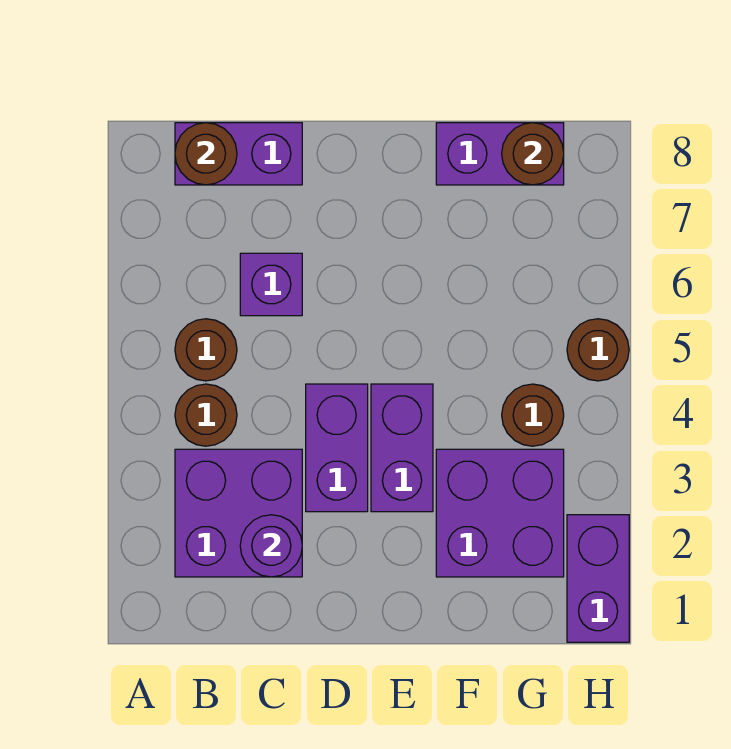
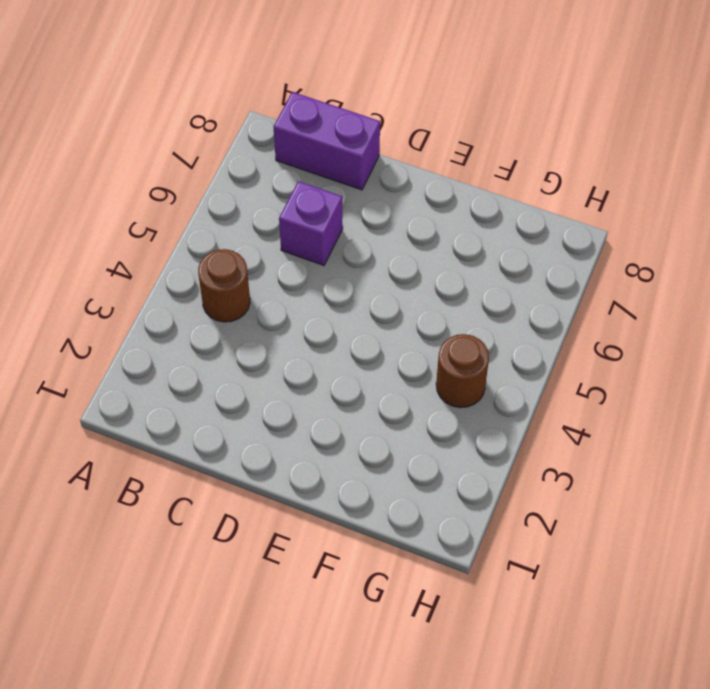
none -> purple brick B2:C3 level 1
none -> brown round brick B5 level 1
none -> purple brick D3:D4 level 1

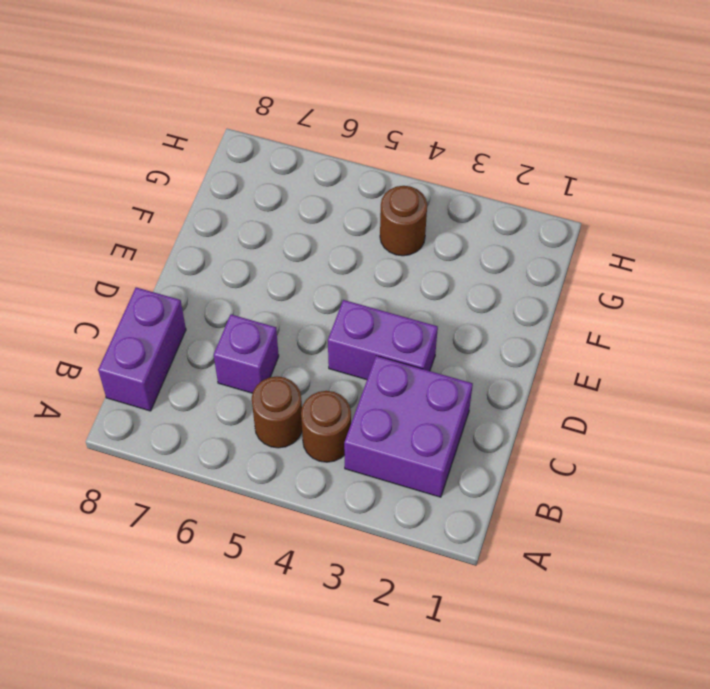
none -> purple brick E3:E4 level 1
none -> purple brick F2:G3 level 1
none -> purple brick F8:G8 level 1

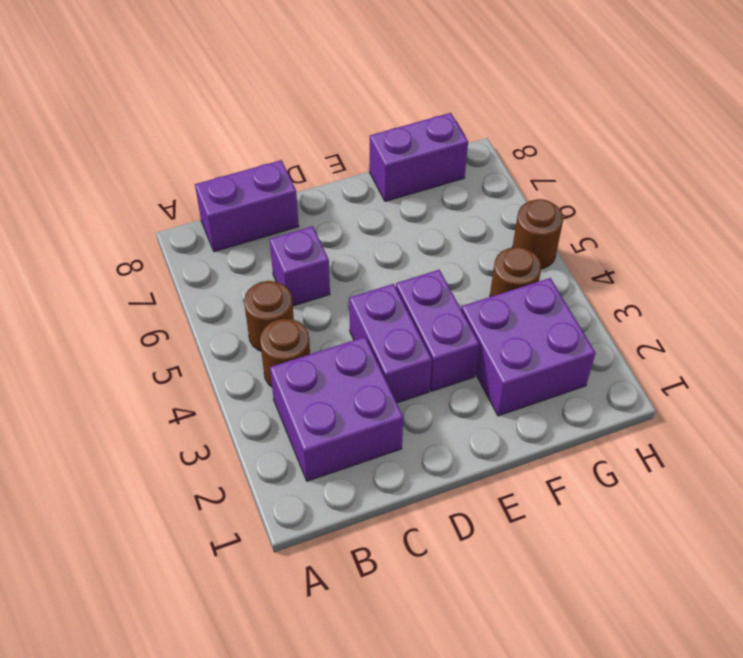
none -> purple brick H1:H2 level 1
none -> brown round brick B8 level 2
none -> purple round brick C2 level 2

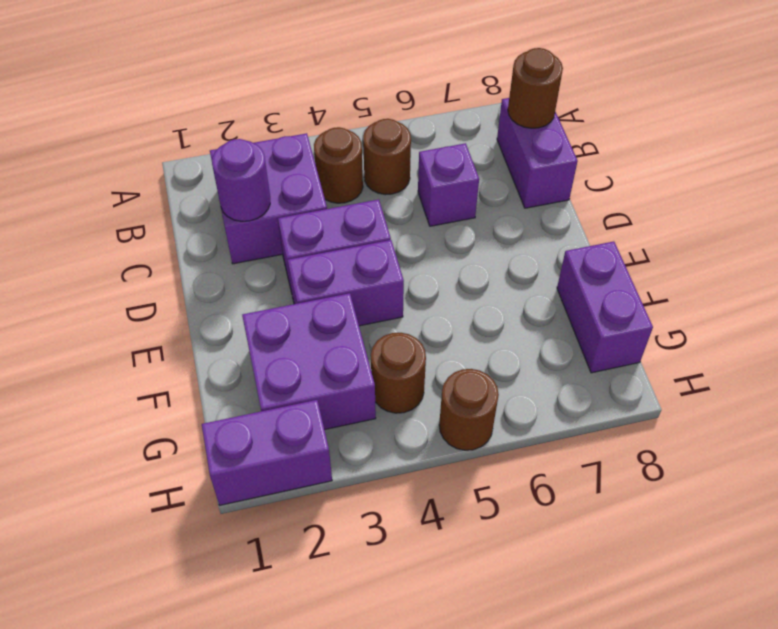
none -> brown round brick G8 level 2

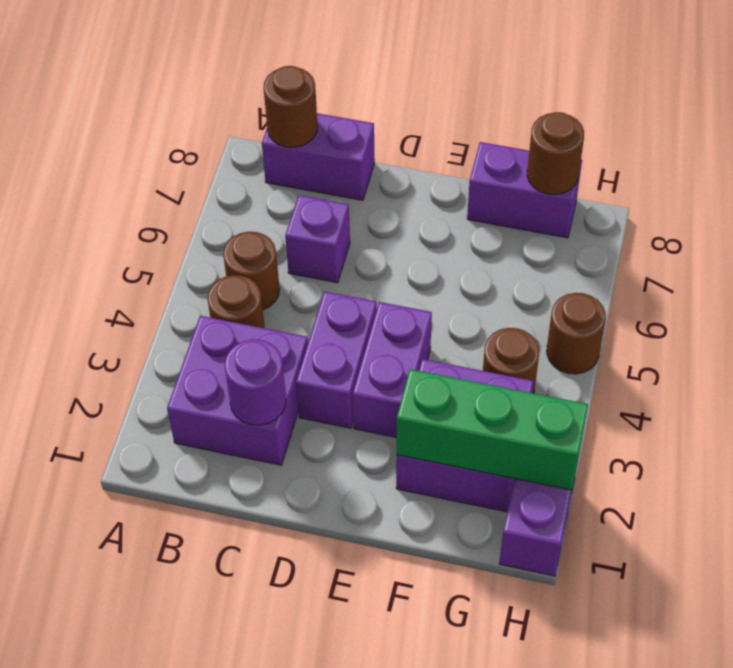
green brick F2:H2 level 2 -> none

